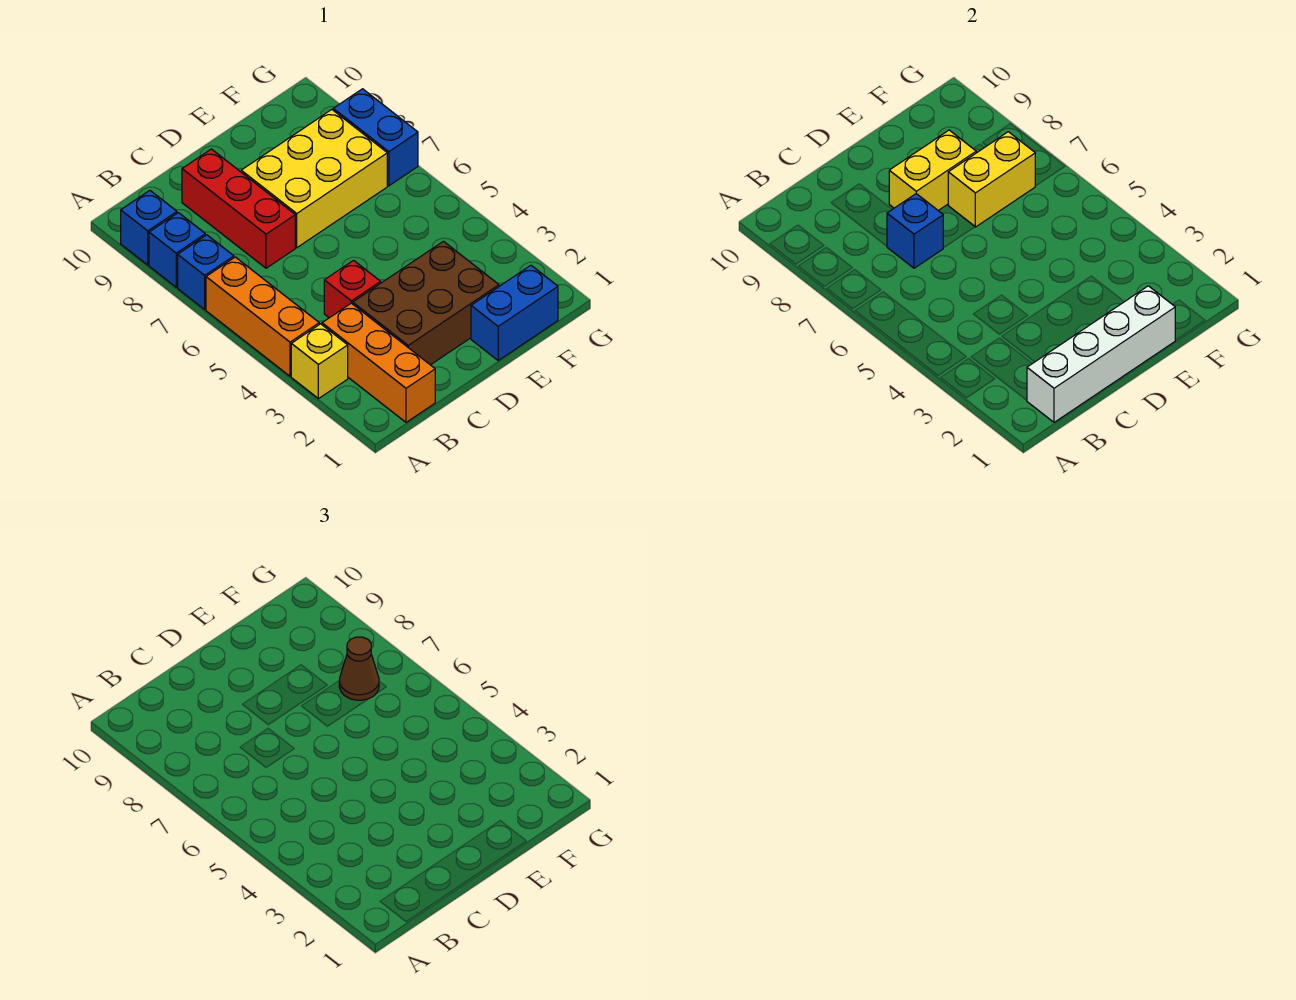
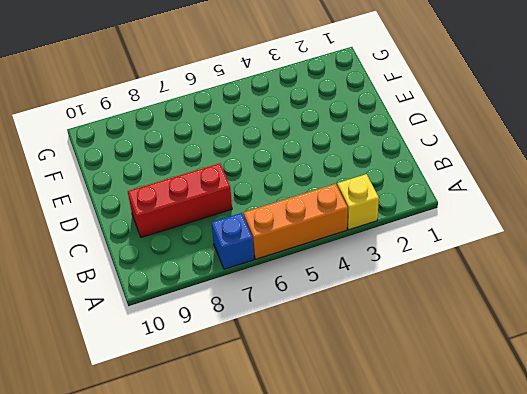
none -> blue brick A8 level 1
none -> blue brick A9 level 1
none -> orange brick B1:B3 level 1

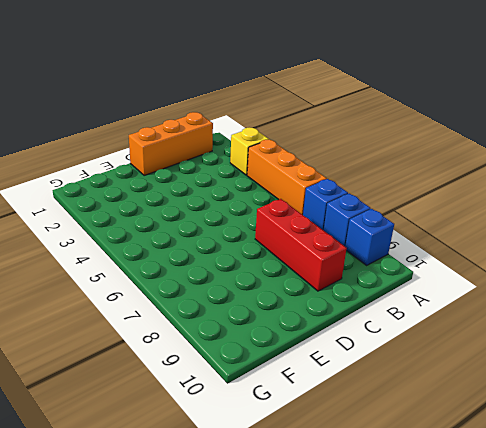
orange brick B1:D1 level 1 -> orange brick B1:B3 level 1
none -> brown brick C2:E3 level 1
none -> red brick C4 level 1
none -> yellow brick D7:F8 level 1

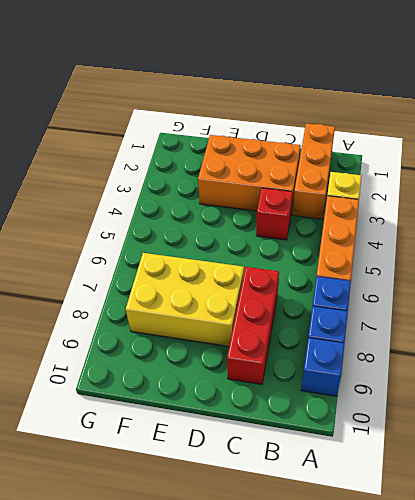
orange brick C2:E3 level 1 -> brown brick C2:E3 level 1
none -> blue brick E1:F1 level 1
none -> blue brick G7:G8 level 1
none -> white brick B1:E1 level 2

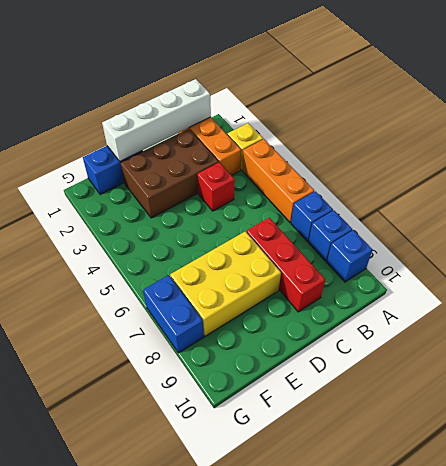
none -> blue brick C7 level 2
none -> yellow brick D8:E8 level 2
none -> yellow brick E7:F7 level 2

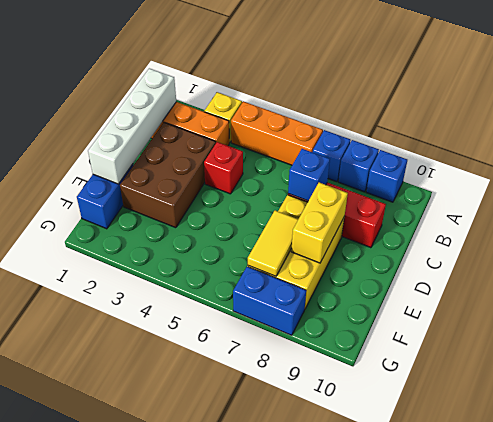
yellow tile E7:F7 level 2 -> yellow brick E7:F7 level 2
none -> brown cone F7 level 3

